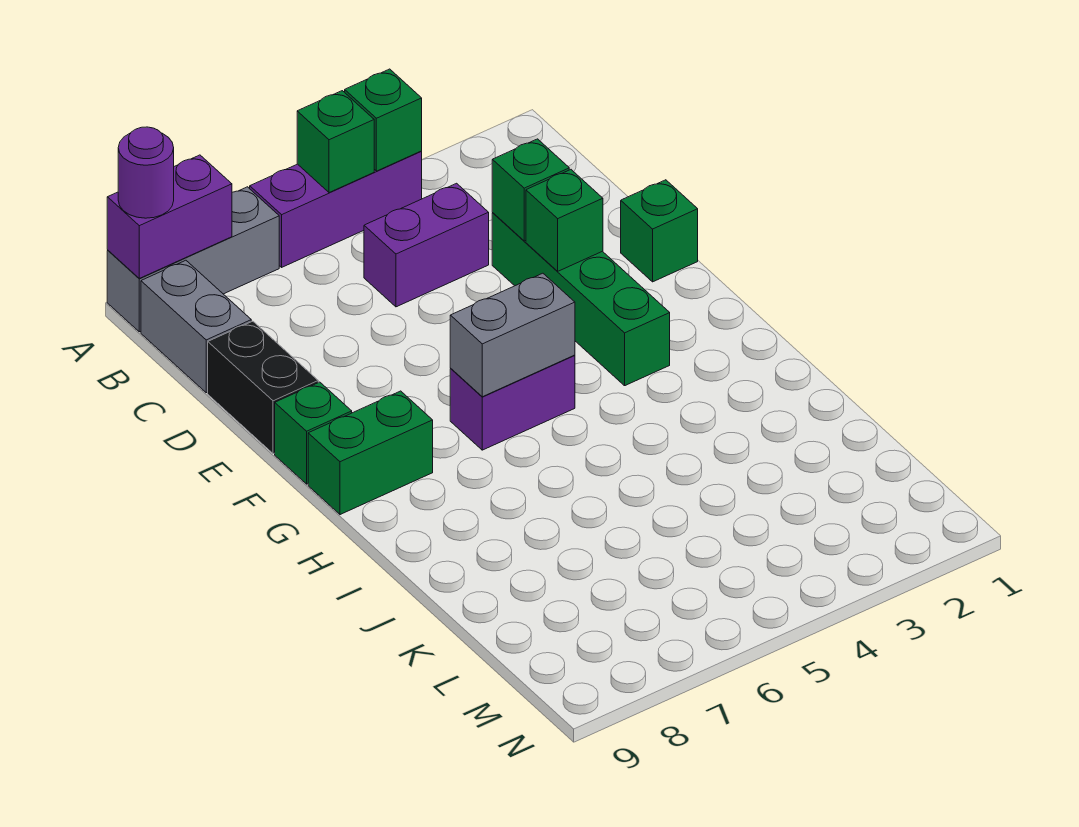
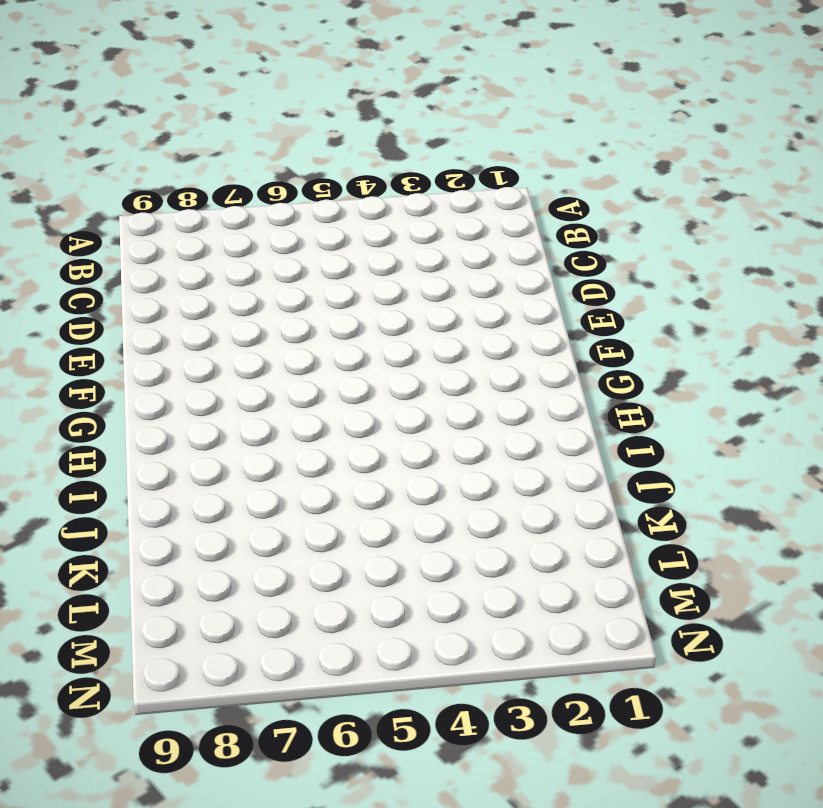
none -> purple brick A4:A6 level 1
none -> grey brick A7:A9 level 1
none -> grey brick B9:C9 level 1

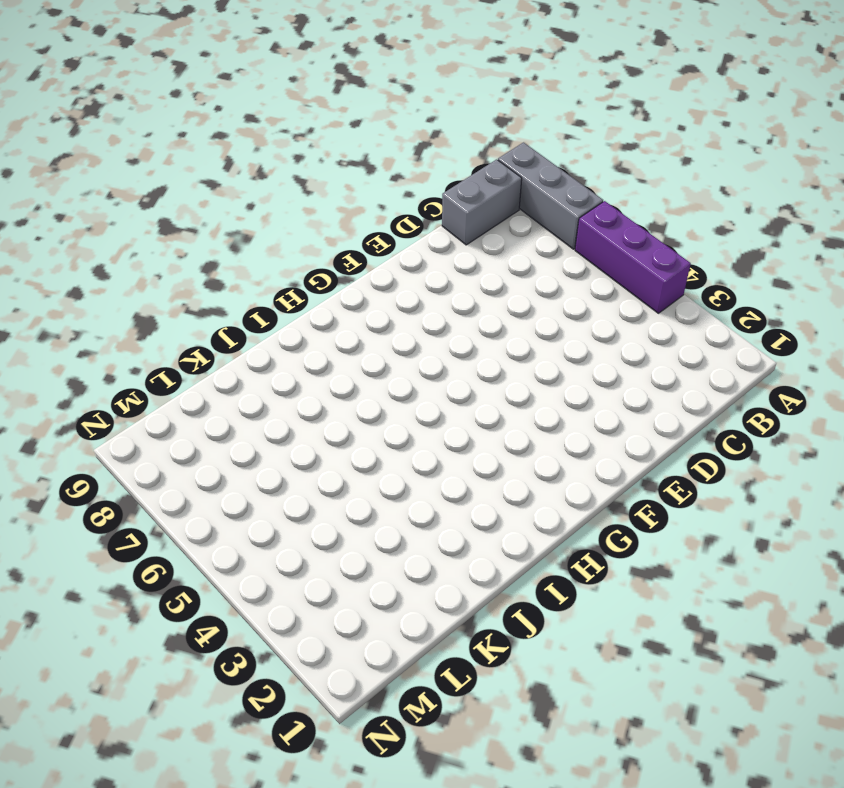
none -> purple brick C4:C5 level 1
none -> green brick D3:G3 level 1
none -> black brick D9:E9 level 1

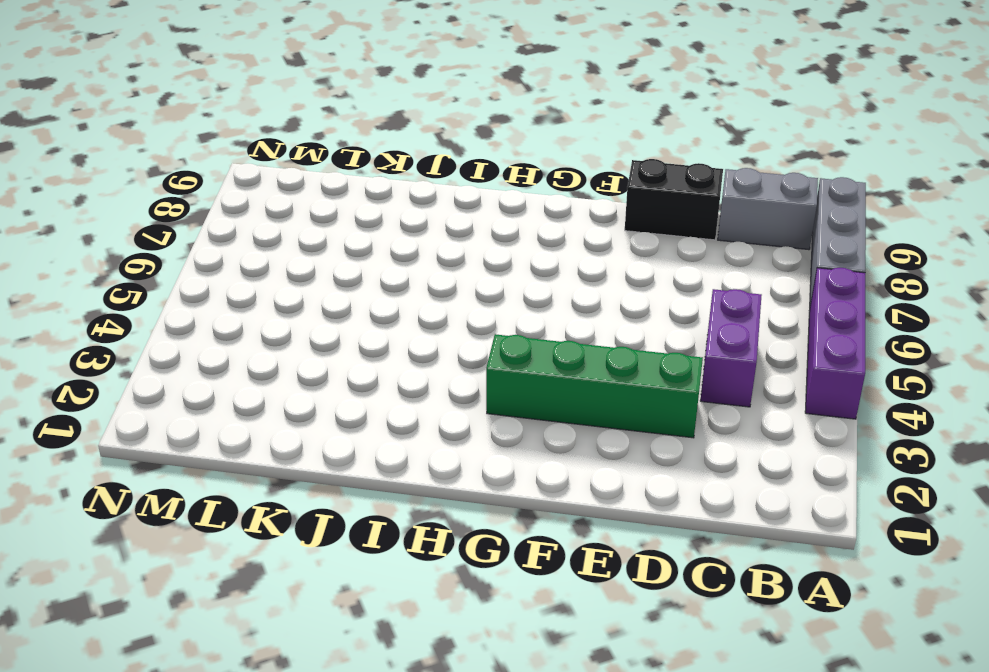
none -> green brick E1 level 1
none -> green brick F9 level 1
none -> purple brick G5:G6 level 1

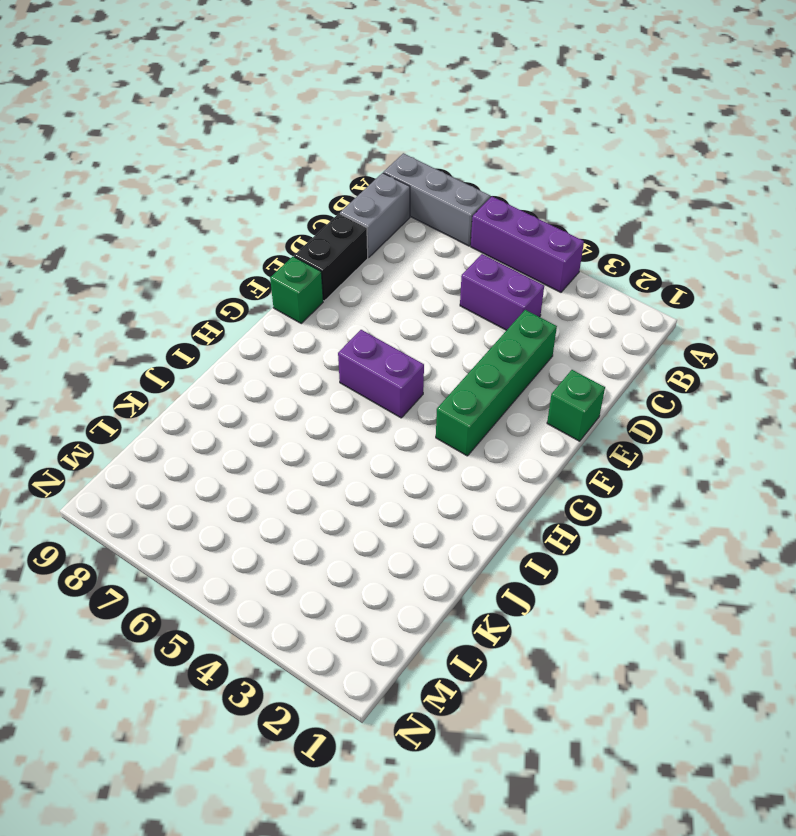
none -> green brick G8:G9 level 1
none -> green brick A4 level 2
none -> green brick A5 level 2

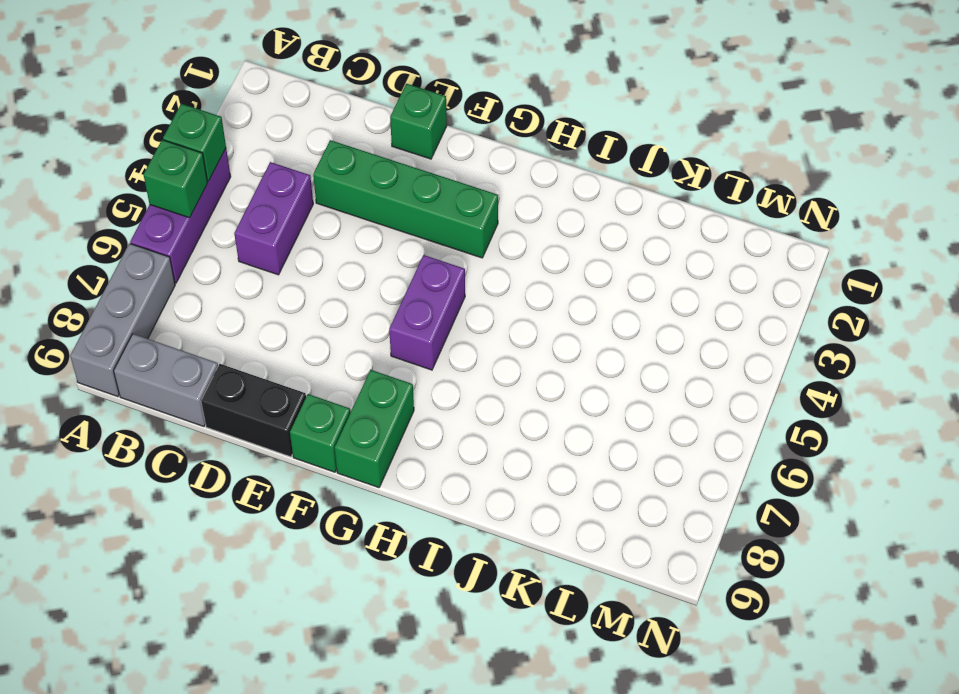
none -> purple brick A8:A9 level 2
none -> green brick D3 level 2
none -> green brick E3 level 2

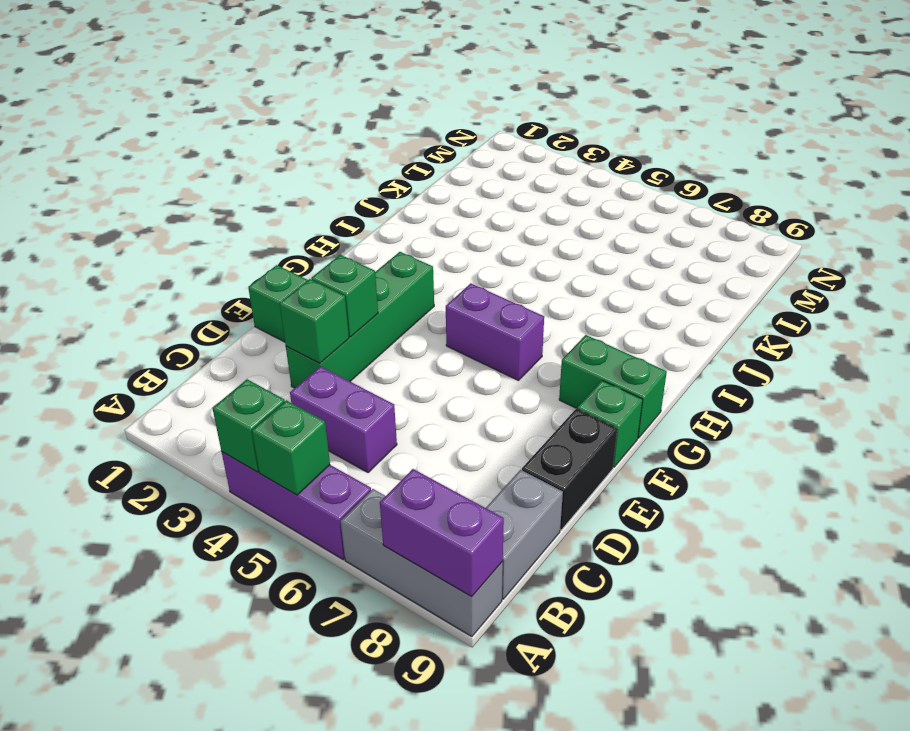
none -> grey brick G5:G6 level 2
none -> purple round brick A9 level 3

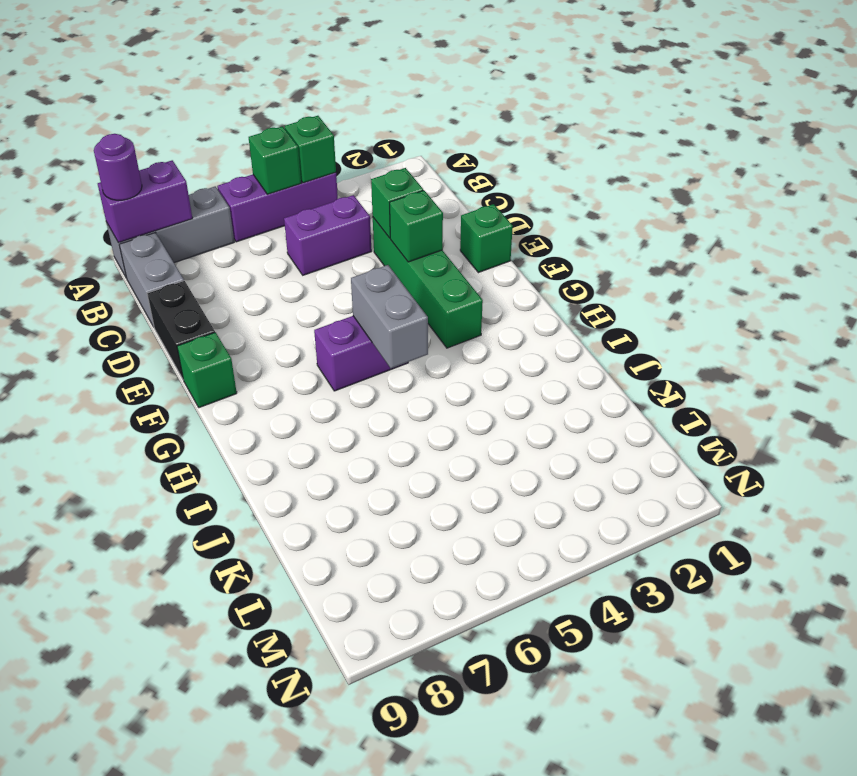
grey brick G5:H5 level 2 -> grey brick G5:G6 level 2
none -> green brick G8:G9 level 1

